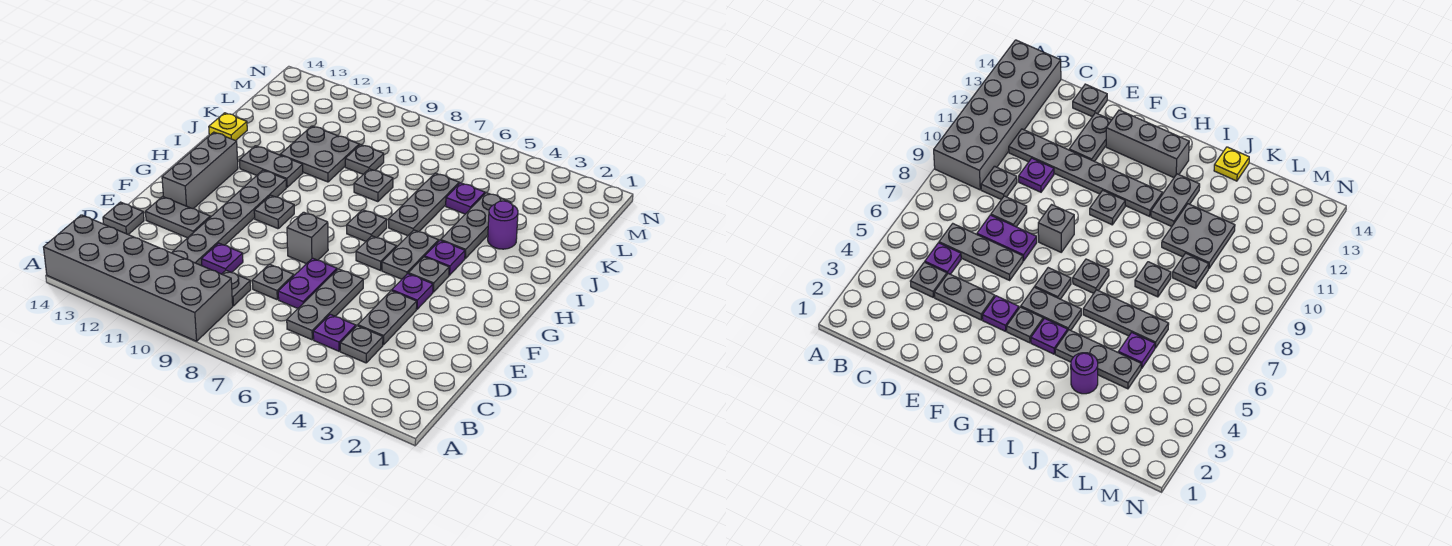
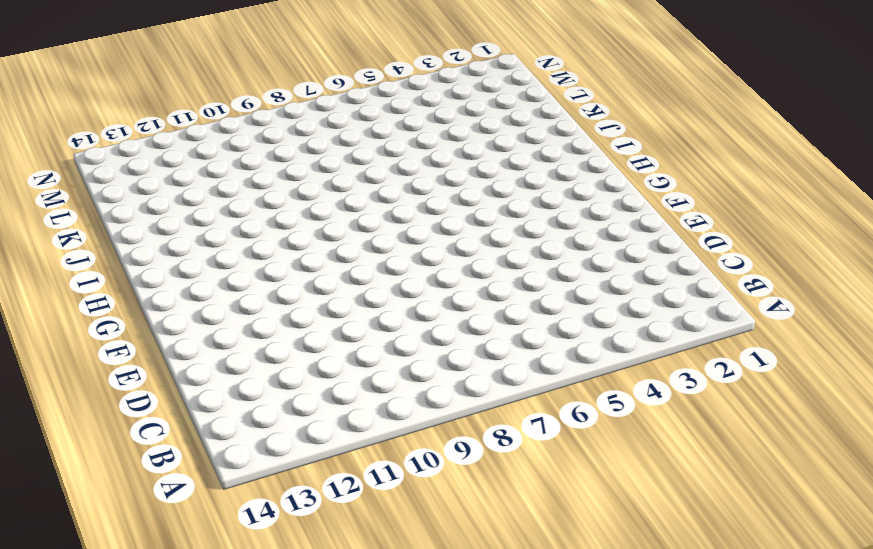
none -> grey brick A9:B14 level 1
none -> grey plate C4 level 1
none -> purple plate C5 level 1
none -> grey plate C6:E6 level 1

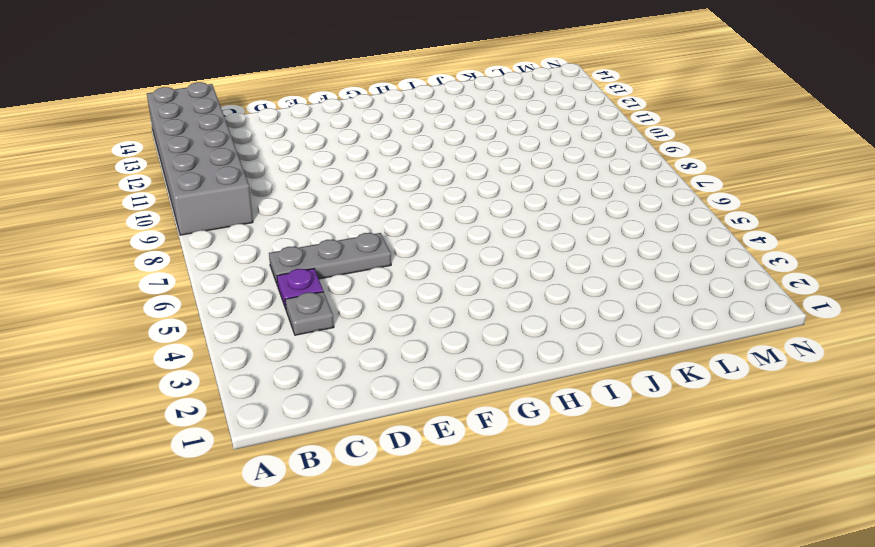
none -> grey plate C9 level 1
none -> grey plate C11:H11 level 1
none -> grey plate D4:E4 level 1
none -> purple plate D7:E7 level 1

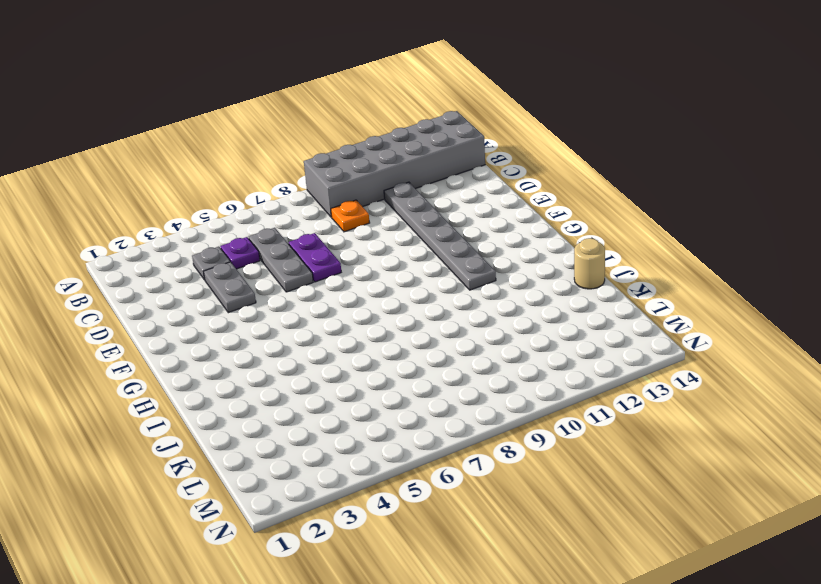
orange plate C9 level 1 -> grey plate C9 level 1
tan round brick J14 level 1 -> yellow plate J14 level 1
none -> grey plate D8 level 1
none -> purple plate D10 level 1
none -> grey plate D14 level 1
none -> grey plate E12:E13 level 1

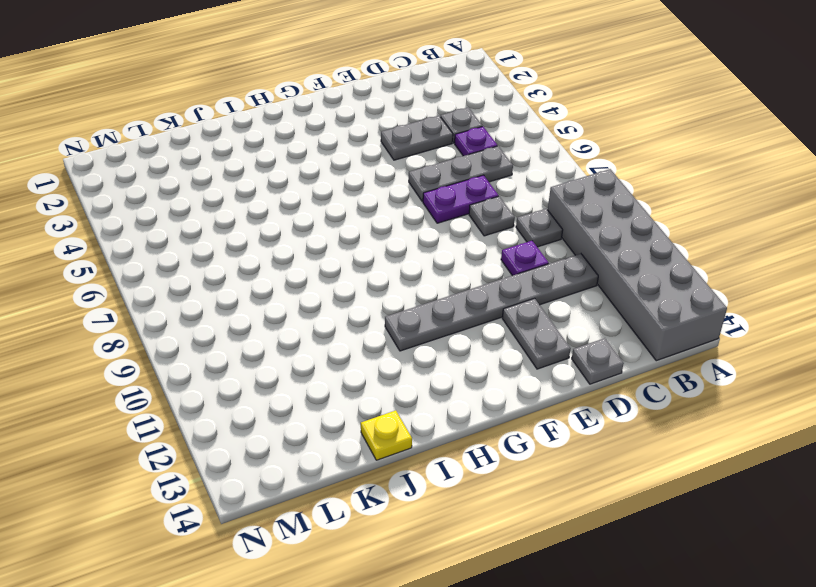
none -> purple plate F4 level 1
none -> grey brick F8 level 1
none -> grey brick F13:H13 level 1
none -> grey plate G4 level 1

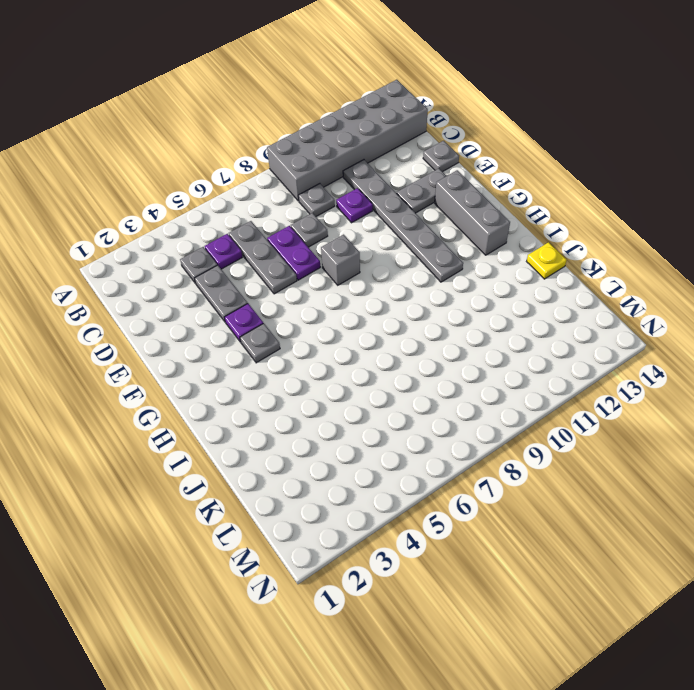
none -> grey plate G5:H5 level 1
none -> grey plate G6 level 1
none -> grey plate G10 level 1
none -> purple plate H4 level 1

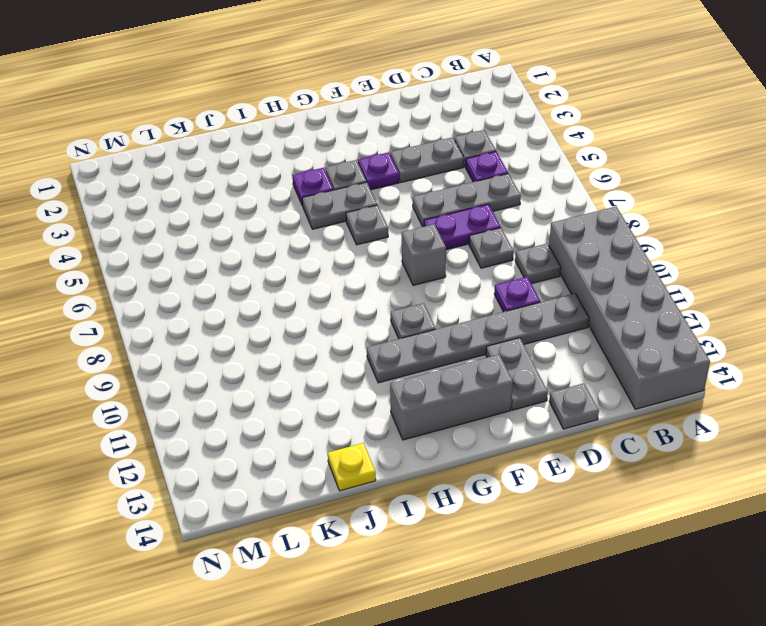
none -> grey plate H7 level 1
none -> grey plate I4:K4 level 1
none -> grey plate I6:K6 level 1
none -> grey plate I11:I12 level 1

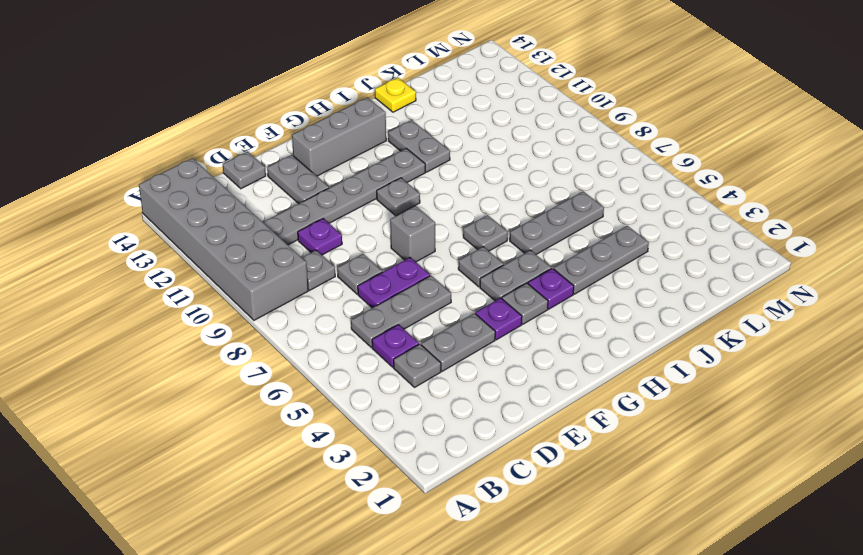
none -> purple round brick J3 level 1
none -> grey plate J8 level 1
none -> grey plate J10:K11 level 1
none -> purple plate K5 level 1

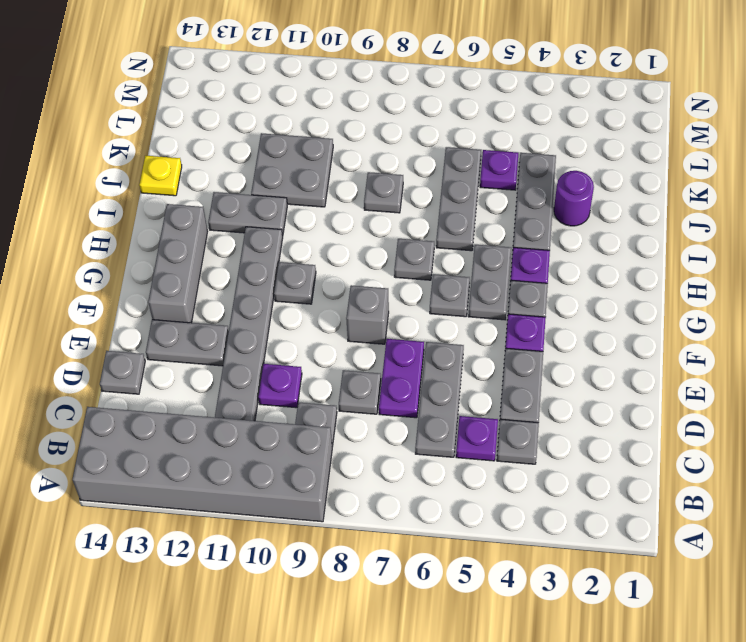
none -> grey plate K9 level 1

